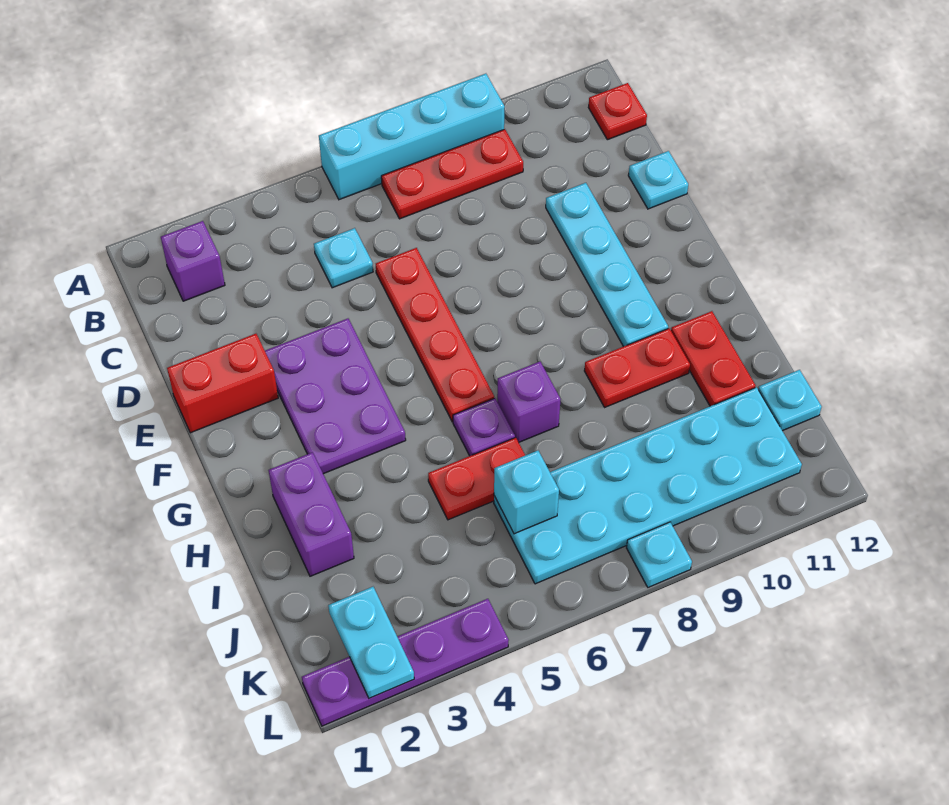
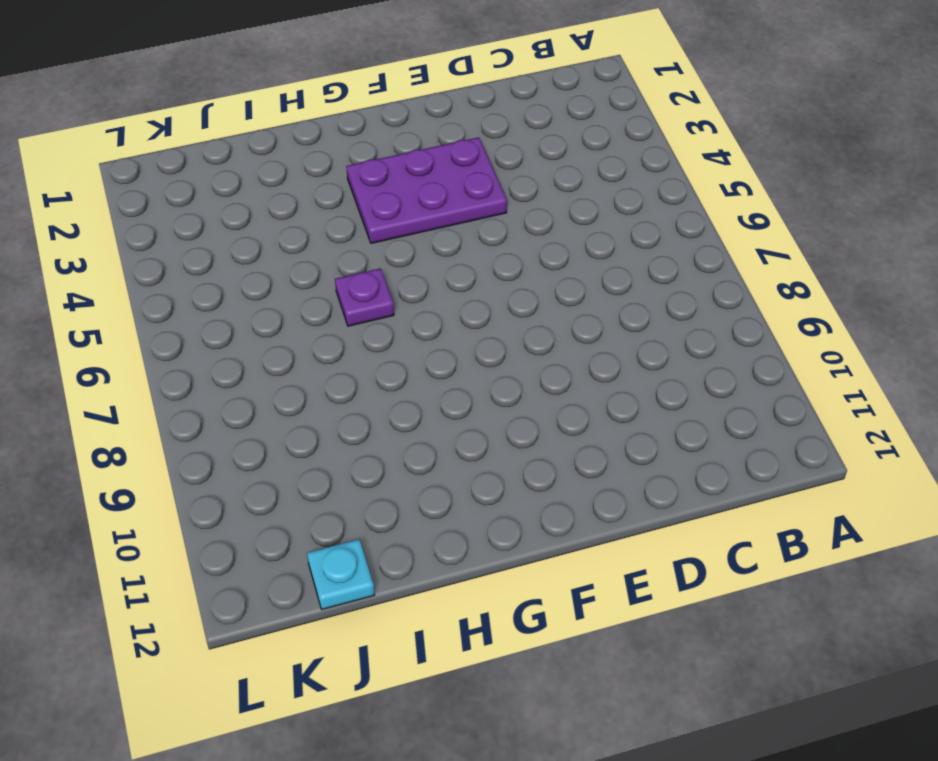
none -> cyan brick A6:A9 level 1
none -> purple brick B2 level 1
none -> red plate B7:B9 level 1

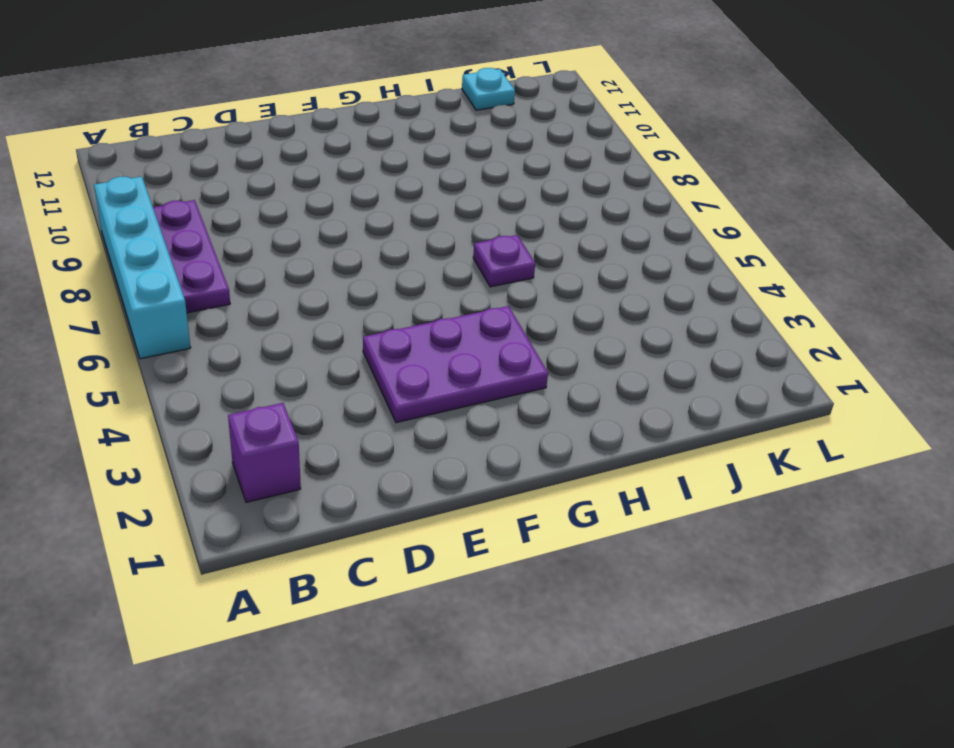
purple plate B7:B9 level 1 -> red plate B7:B9 level 1
none -> red plate B12 level 1
none -> cyan plate C5 level 1
none -> red plate D6:G6 level 1

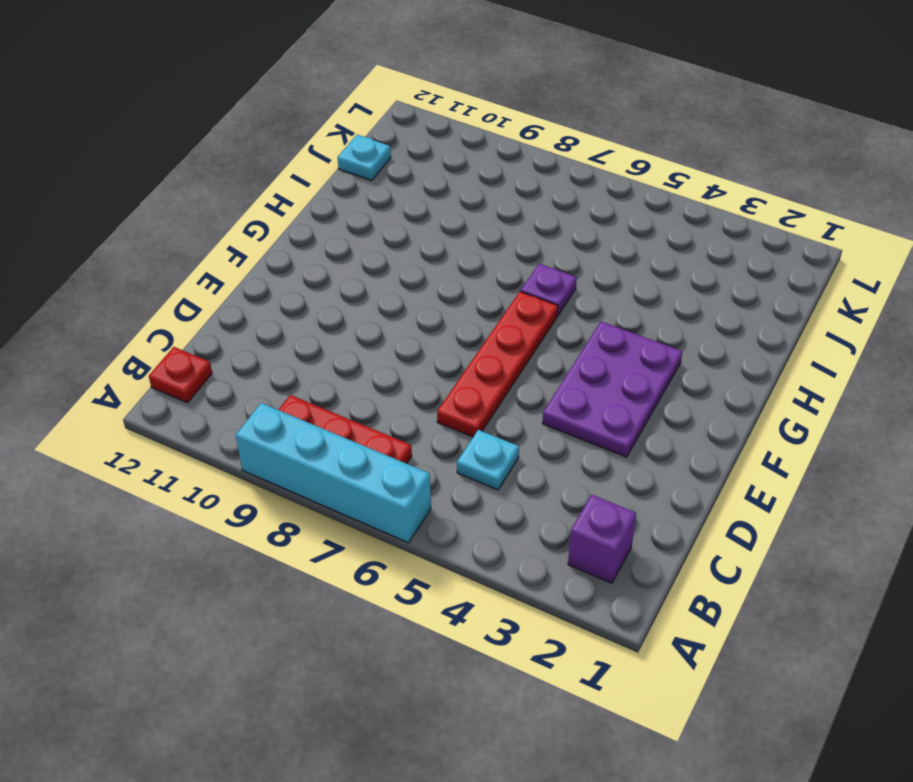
none -> cyan plate D10:G10 level 1
none -> cyan plate D12 level 1
none -> red brick E1:E2 level 1

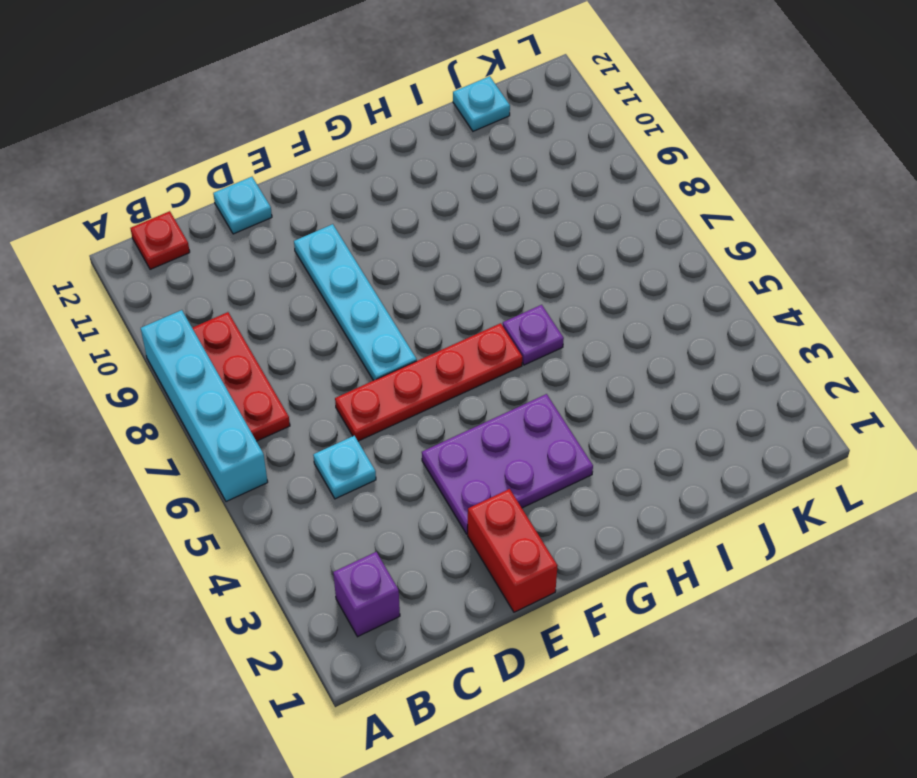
cyan plate E7:E10 level 1 -> cyan plate D10:G10 level 1
none -> purple brick H2:I2 level 1
none -> purple brick H7 level 1
none -> red plate H9:H10 level 1

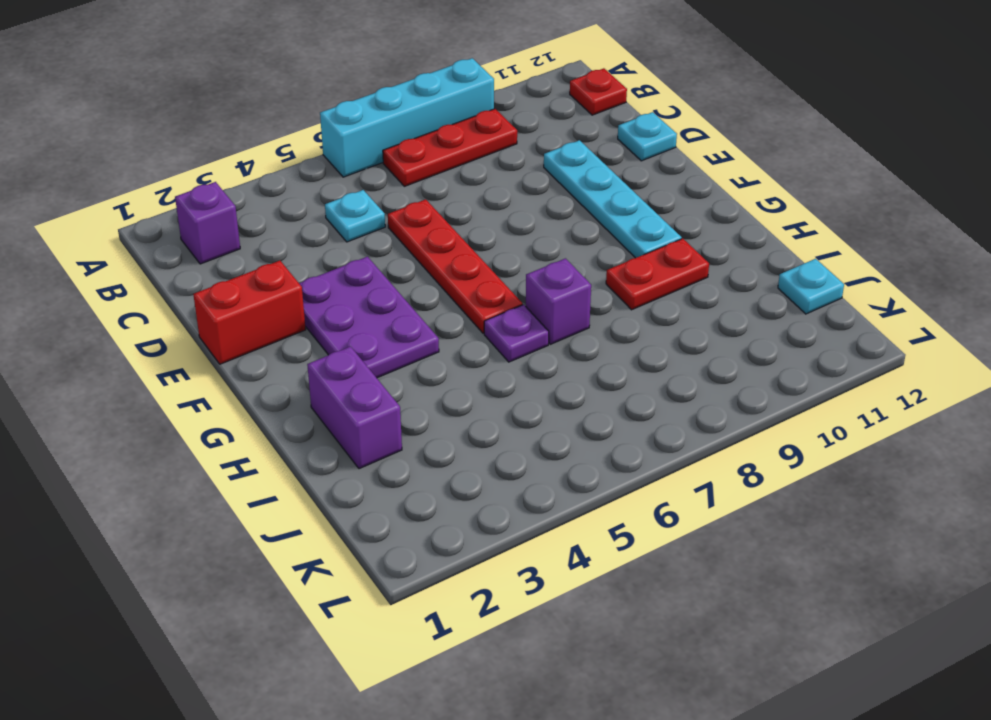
none -> red plate H11:I11 level 1
none -> red plate I5:I6 level 1
none -> cyan plate J6:K11 level 1

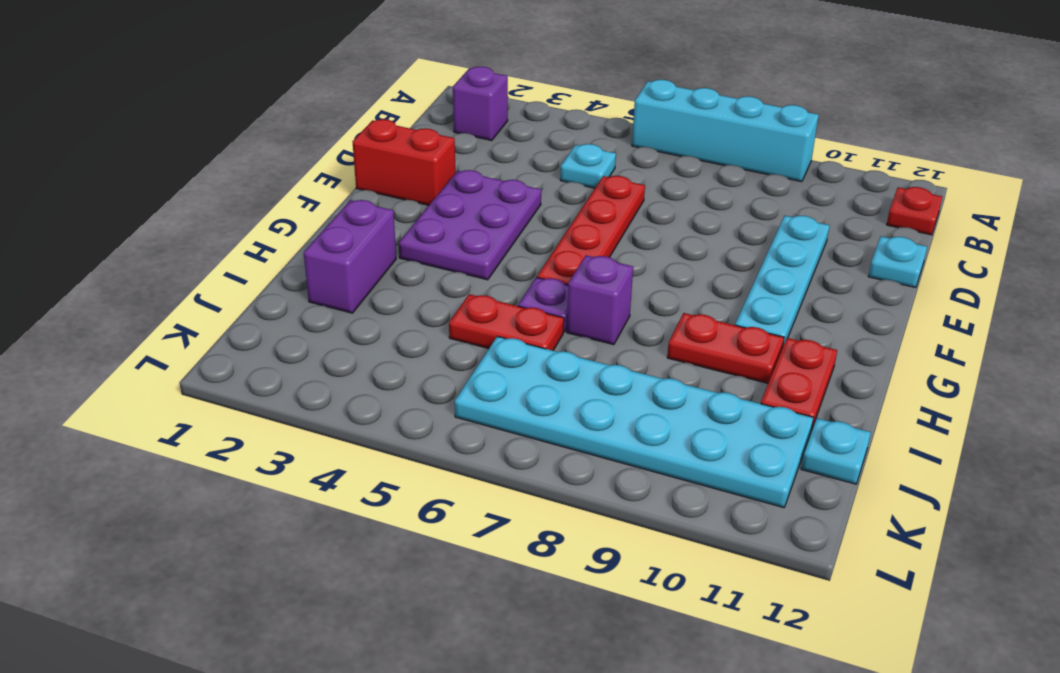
none -> red plate B7:B9 level 1
none -> purple plate L1:L4 level 1
none -> cyan plate L8 level 1

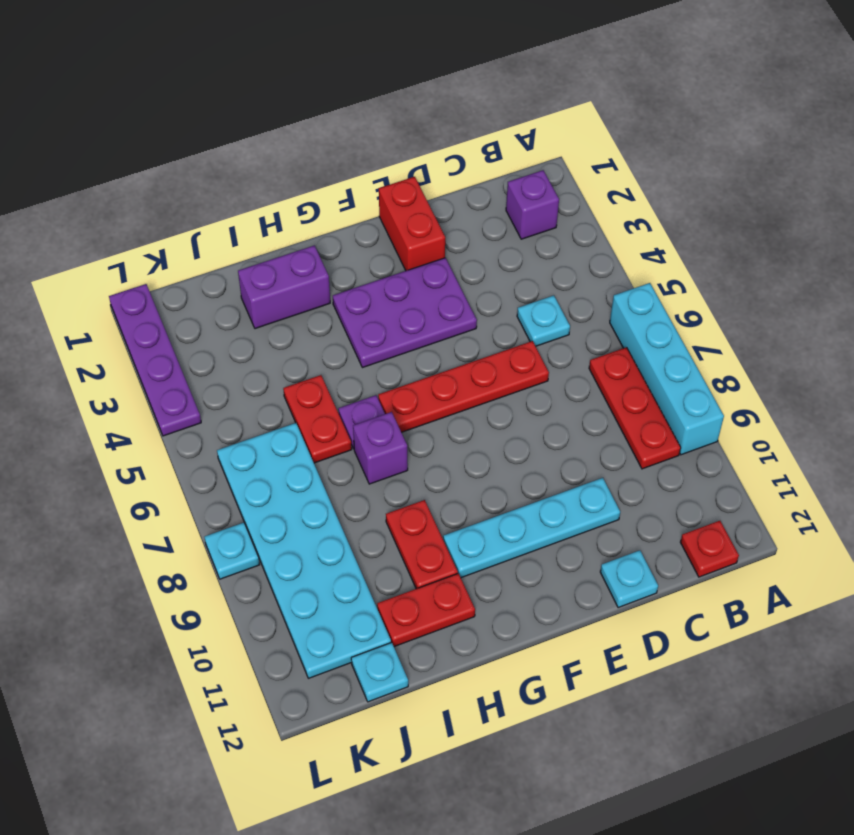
none -> cyan brick J6 level 2
none -> cyan plate K2:L2 level 2

